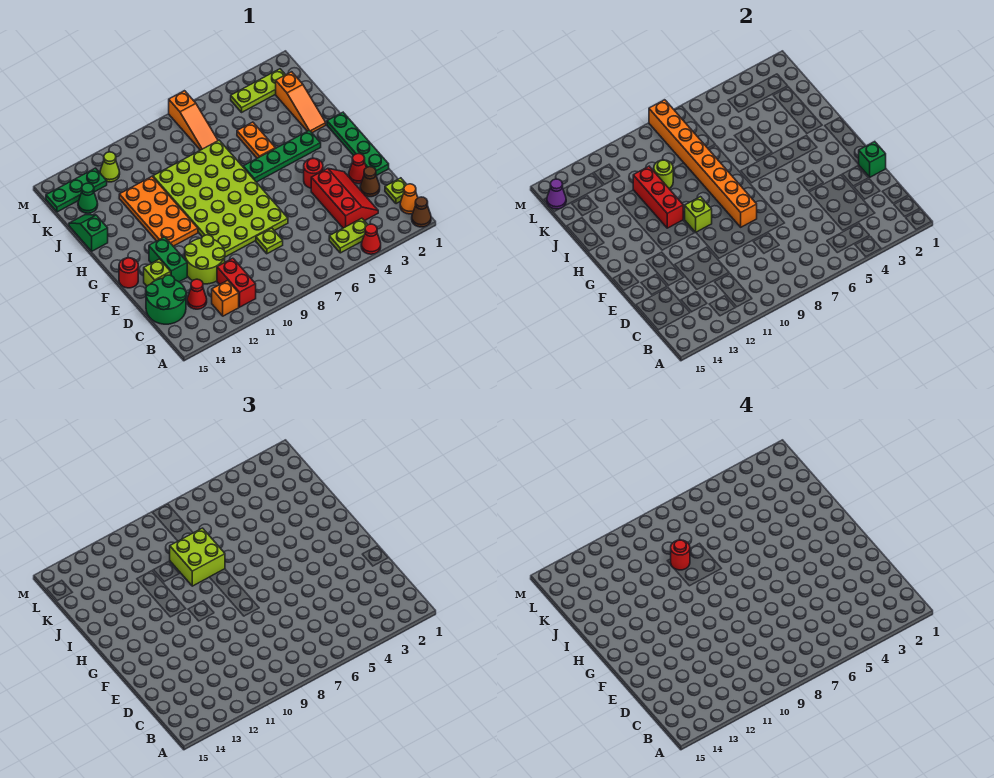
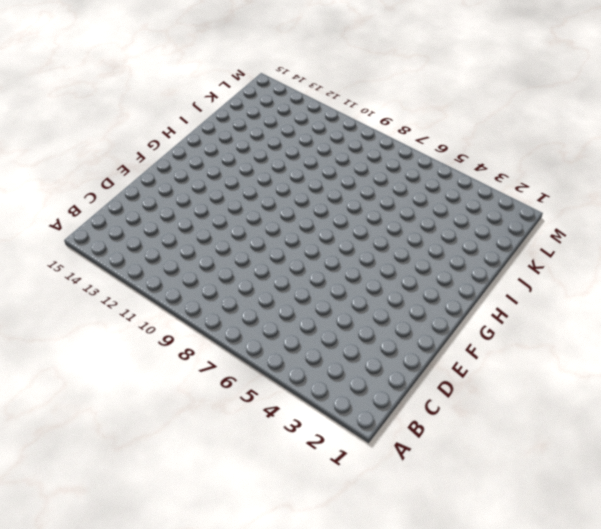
none -> brown cone A1 level 1
none -> red cone A4 level 1
none -> orange cone B1 level 1
none -> lime plate B4:B5 level 1

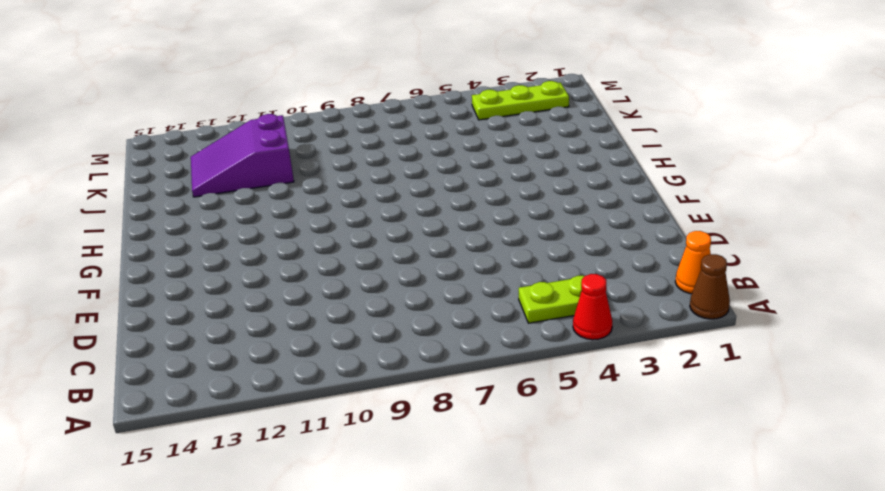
purple slope J11:K13 level 1 top 11 -> orange plate G11:J12 level 1
none -> red brick B11:C11 level 1
none -> orange brick B12 level 1
none -> lime plate C1 level 1
none -> red slope C3:E4 level 1 top 4

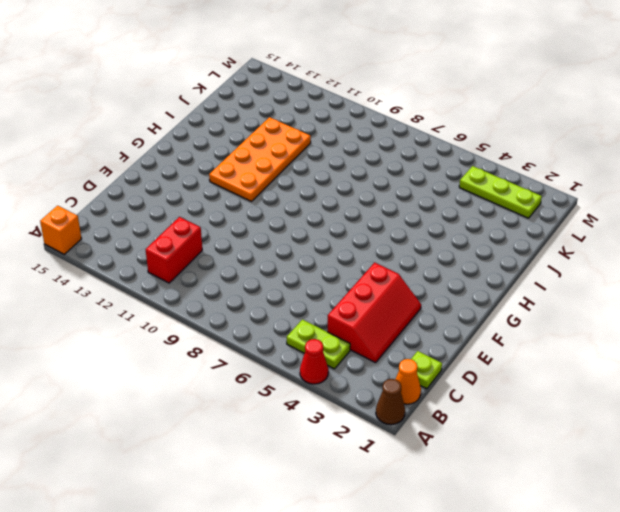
orange brick A15 level 1 -> orange brick B12 level 1
none -> red cone C13 level 1
none -> green round brick C14:D15 level 1
none -> brown cone D2 level 1
none -> lime plate D8 level 1

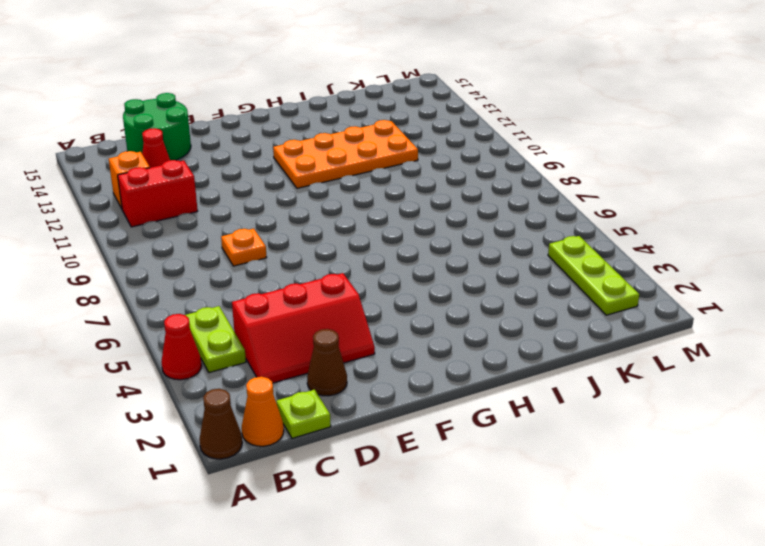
orange plate D8 level 1 -> lime plate D8 level 1
none -> lime round brick D11:E12 level 1
none -> green plate E1:H1 level 1
none -> red cone E2 level 1
none -> lime plate E7:J10 level 1

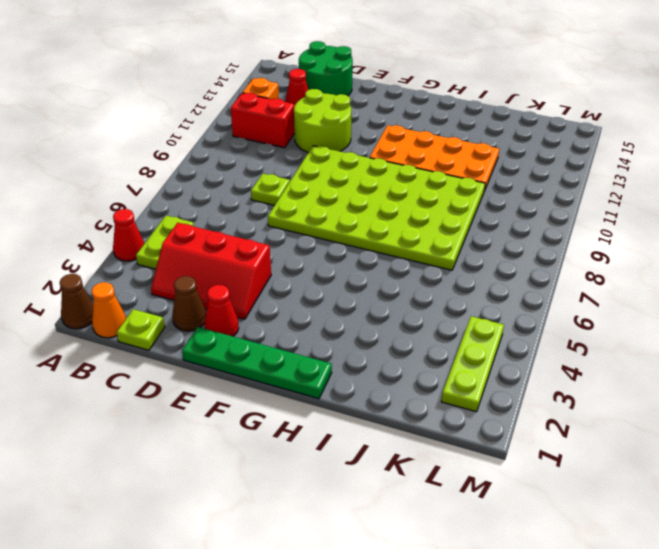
none -> green brick E13:F13 level 1
none -> lime brick E14 level 1
none -> red round brick F4 level 1
none -> red round brick F15 level 1

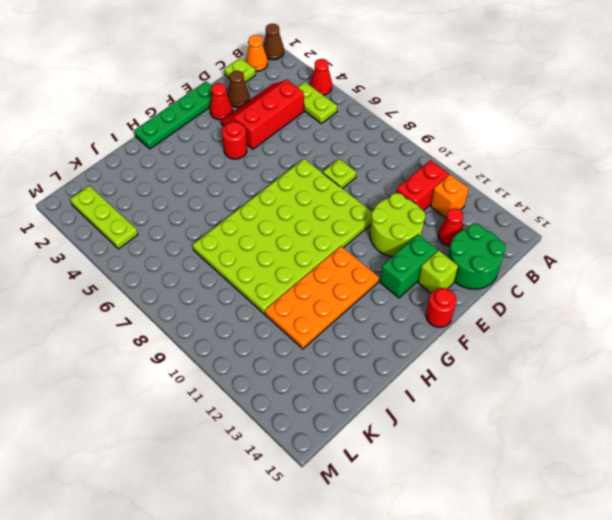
none -> green plate H3:H6 level 1
none -> orange slope I2:K2 level 1 top K
none -> orange plate I5:J5 level 1
none -> green slope I15:J15 level 1 top I

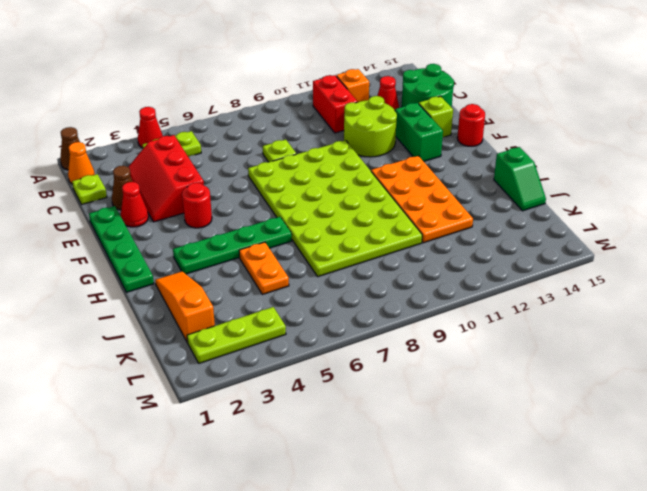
none -> orange slope K7:M7 level 1 top M
none -> green cone K14 level 1
none -> lime cone L12 level 1
none -> green plate L13:L15 level 1

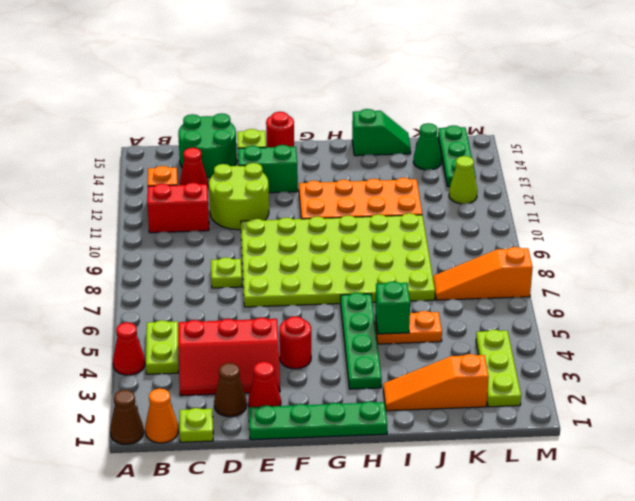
green brick I5 level 2 -> green brick E1 level 2
none -> orange brick F8:M8 level 2
none -> lime brick G10 level 2
none -> red brick H11:J11 level 2
none -> lime round brick J10 level 2

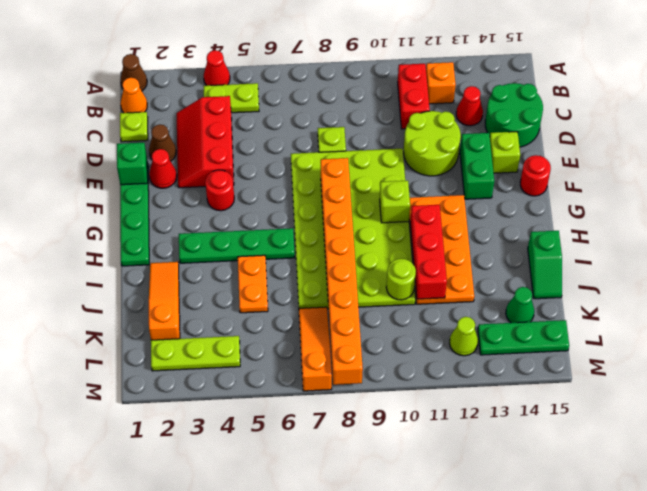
none -> purple cone L15 level 2
none -> lime brick I8:J9 level 3
none -> red round brick J9 level 4

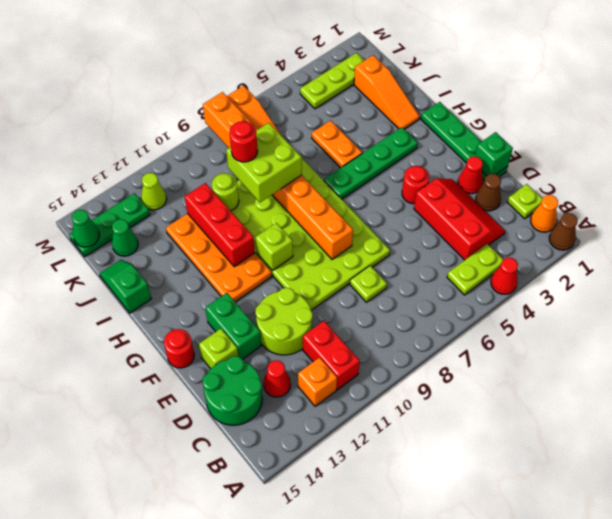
green cone L15 level 2 -> purple cone L15 level 2

